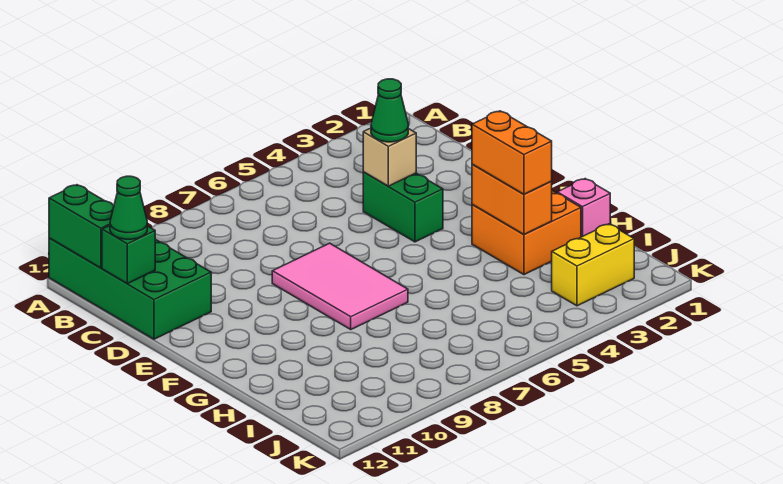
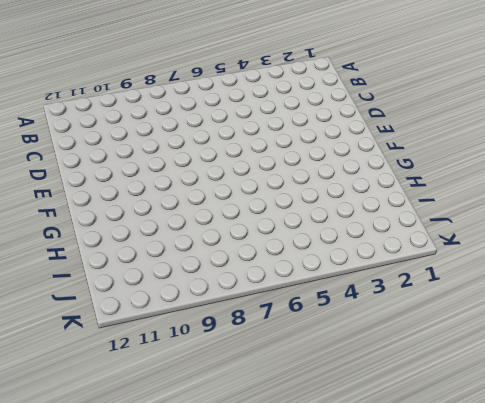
none -> green brick A11:D12 level 1
none -> green brick D4:E4 level 1
none -> pink tile E7:G8 level 1

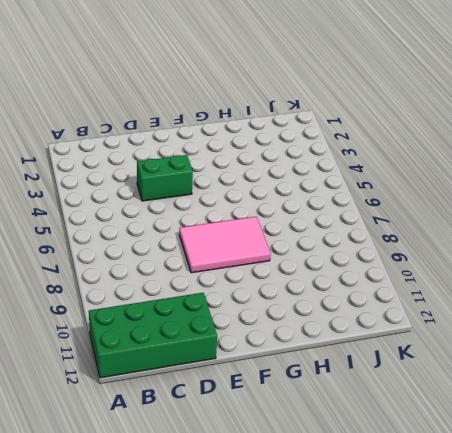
none -> orange brick G2:H3 level 1
none -> pink brick H1 level 1
none -> yellow brick J2:J3 level 1

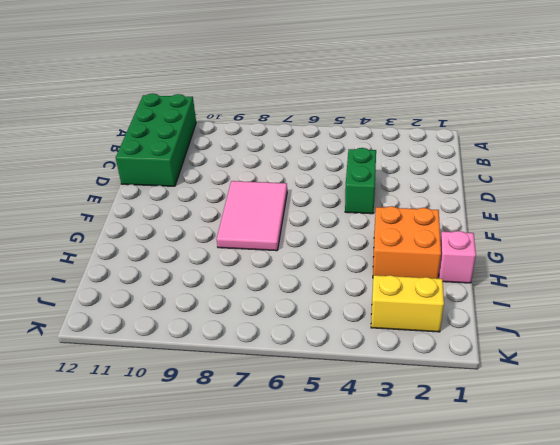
none -> green brick A12:B12 level 2
none -> green brick C12 level 2
none -> tan brick D4 level 2

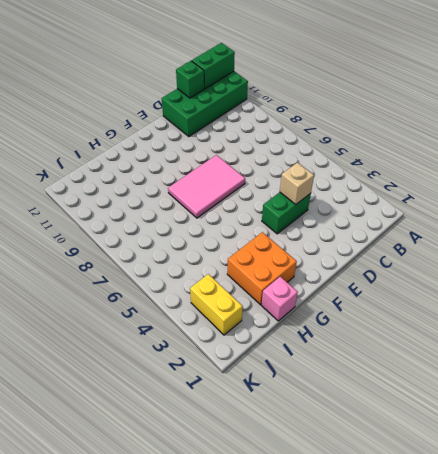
none -> orange brick G3:H3 level 2
none -> green cone C12 level 3
none -> green cone D4 level 3

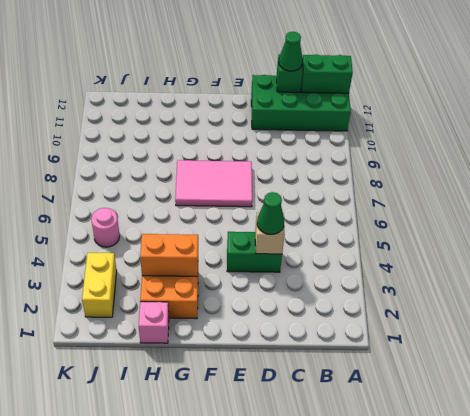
pink round brick J5 level 1 -> none
none -> orange brick G3:H3 level 3

